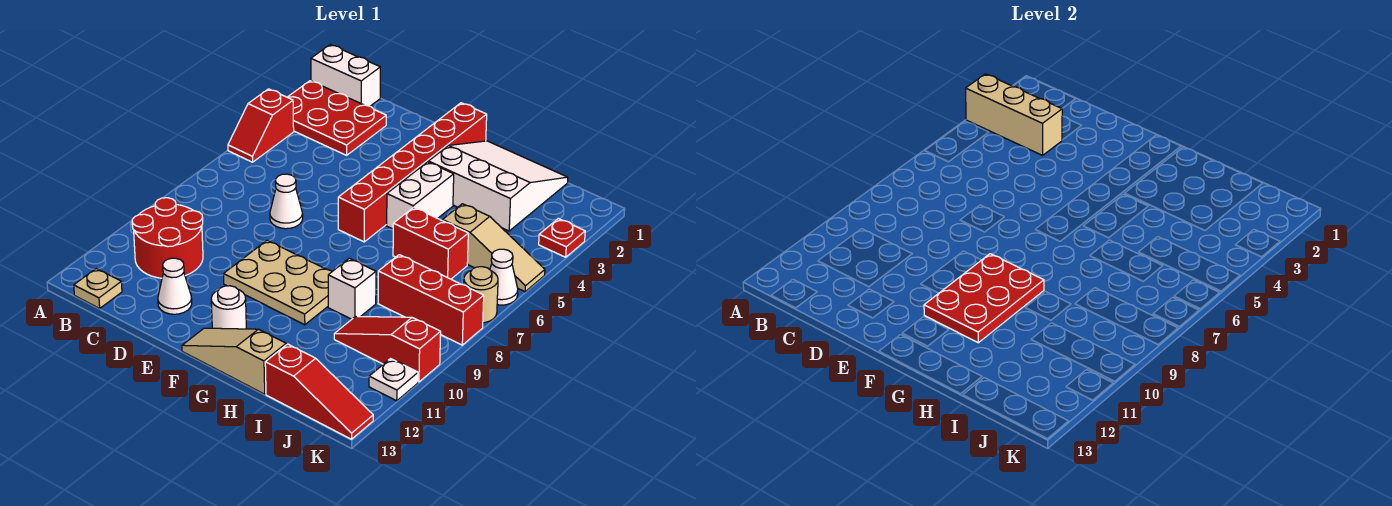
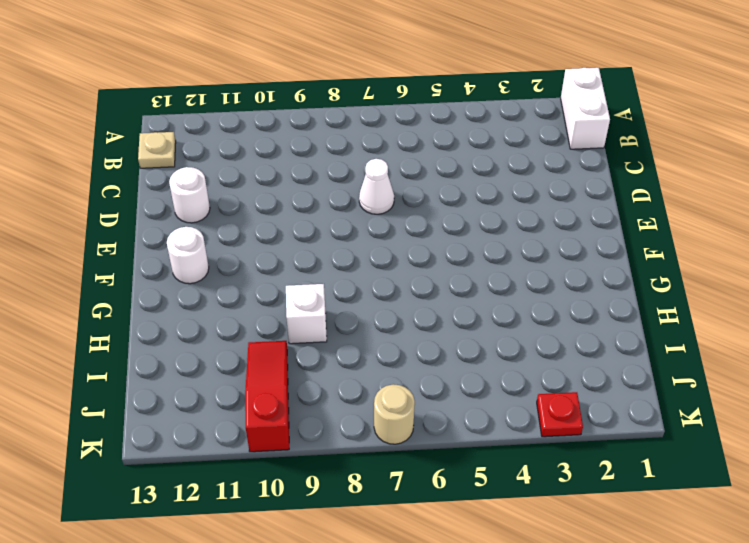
white round brick D12 level 1 -> white cone D12 level 1
none -> red plate A2:C3 level 1
none -> red slope A4:A5 level 1 top 4
none -> red round brick B10:C11 level 1

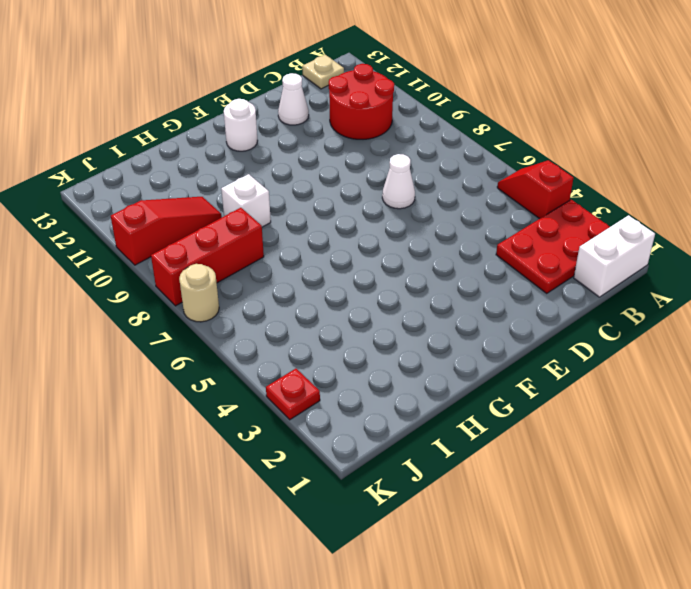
none -> tan plate E9:G10 level 1
none -> red brick F1:F6 level 1
none -> tan slope F13:H13 level 1 top H

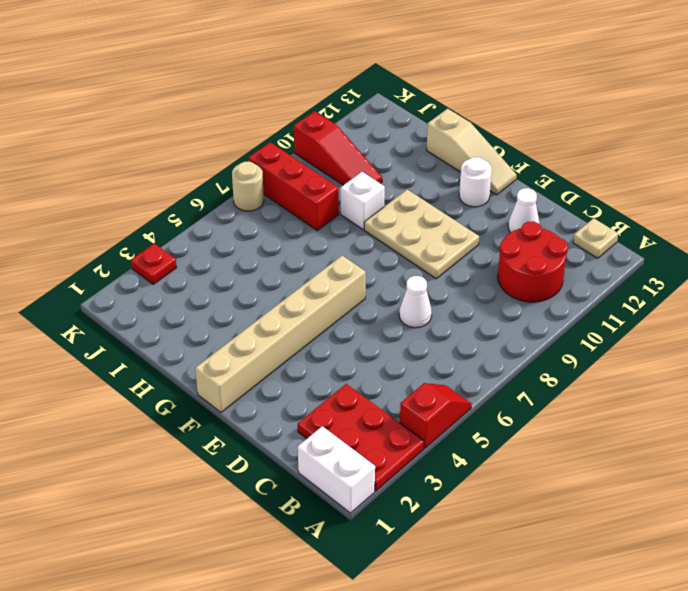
tan brick F1:F6 level 1 -> red brick F1:F6 level 1
none -> white slope G1:I3 level 1 top 3
none -> white brick G4:G5 level 1
none -> red brick H6:I6 level 1

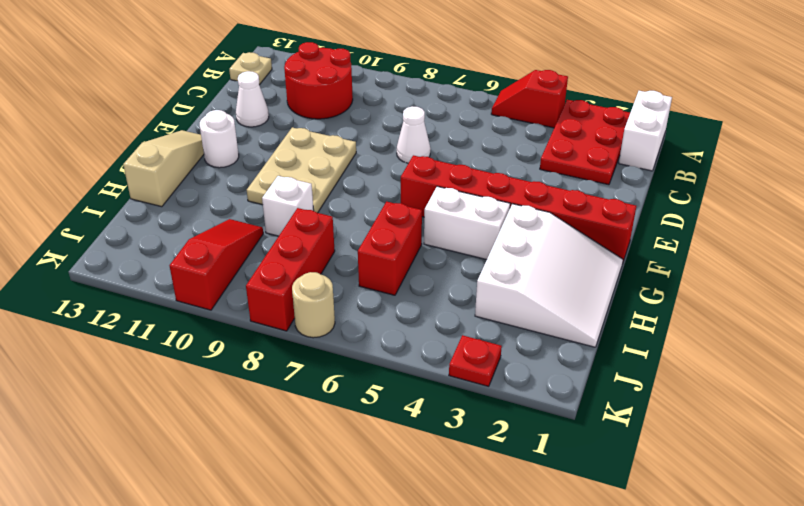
none -> tan slope I5:K5 level 1 top I
none -> red slope I13:K13 level 1 top I
none -> white cone K6 level 1

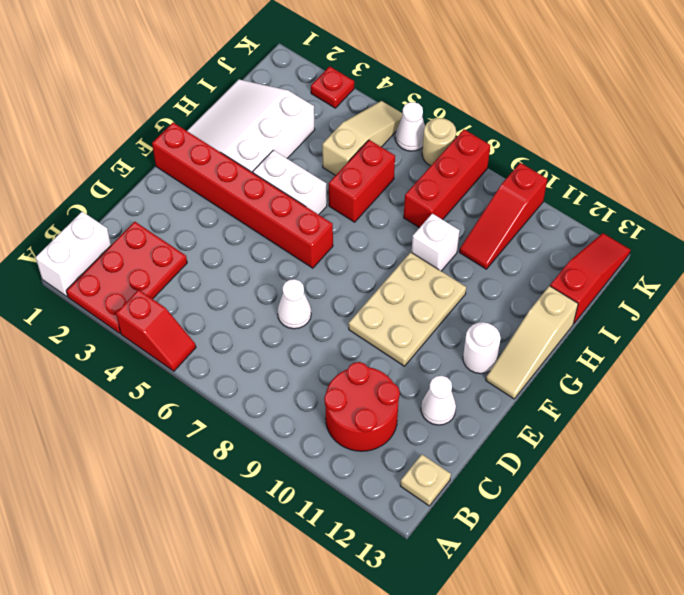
none -> white plate K11 level 1
none -> tan brick A3:C3 level 2
none -> red plate F9:G11 level 2

